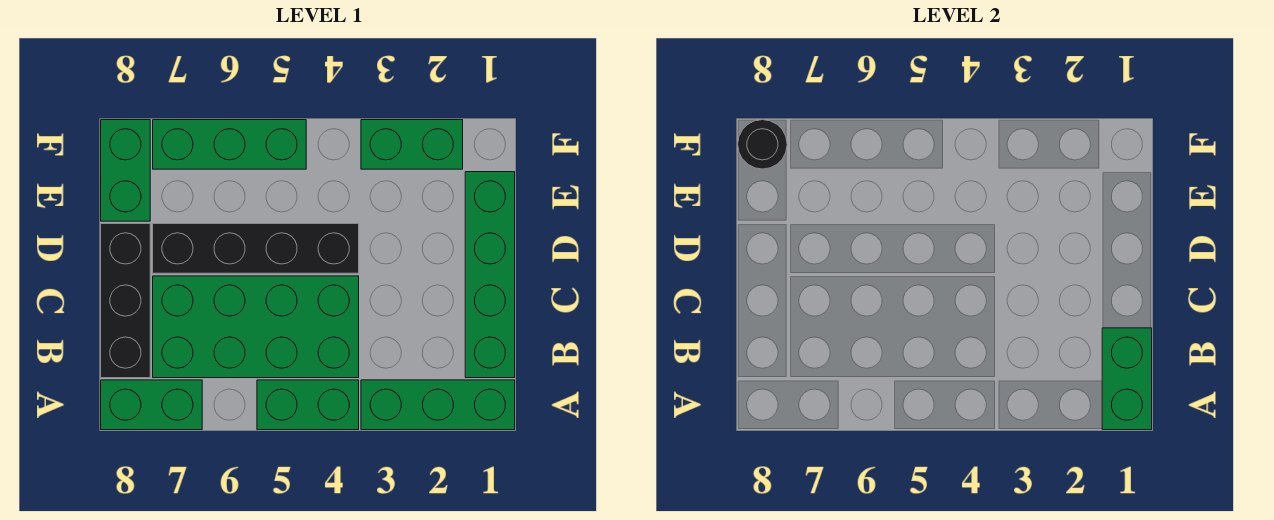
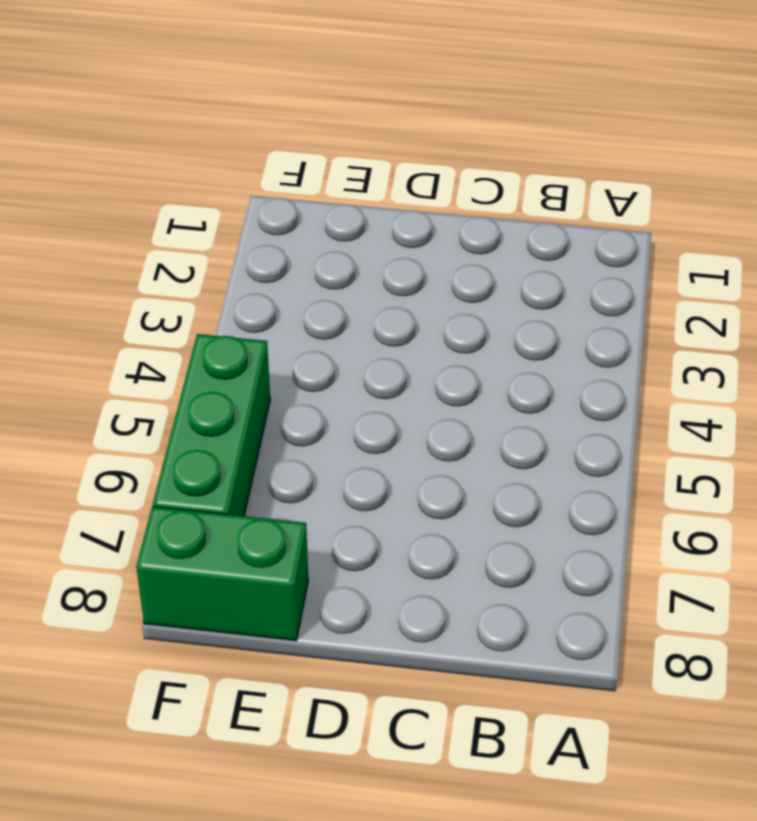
none -> green brick A1:A3 level 1
none -> green brick A4:A5 level 1
none -> green brick A7:A8 level 1

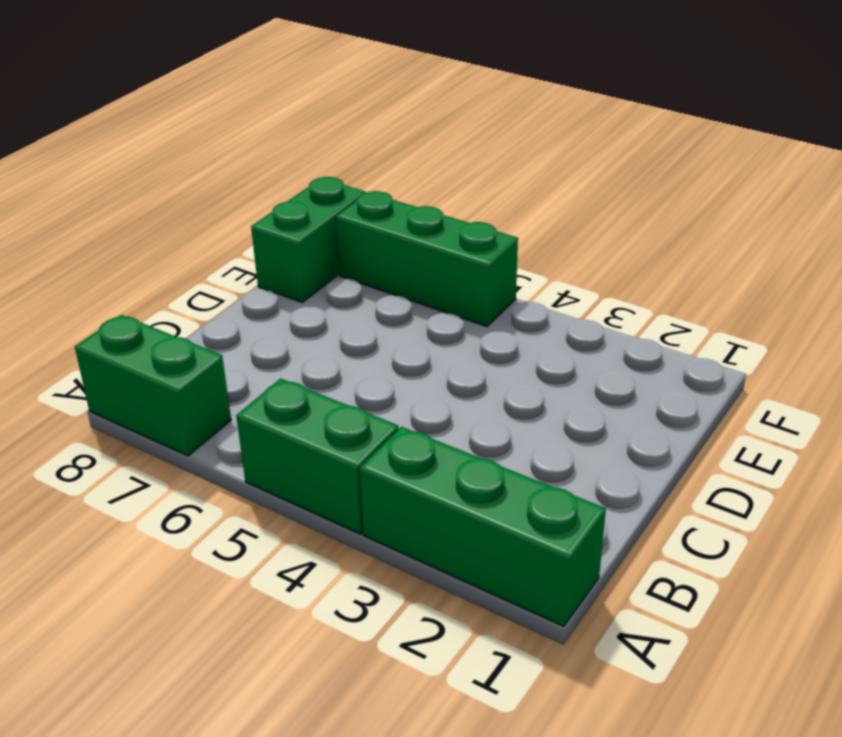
none -> green brick B1:E1 level 1
none -> green brick B4:C7 level 1
none -> black brick B8:D8 level 1

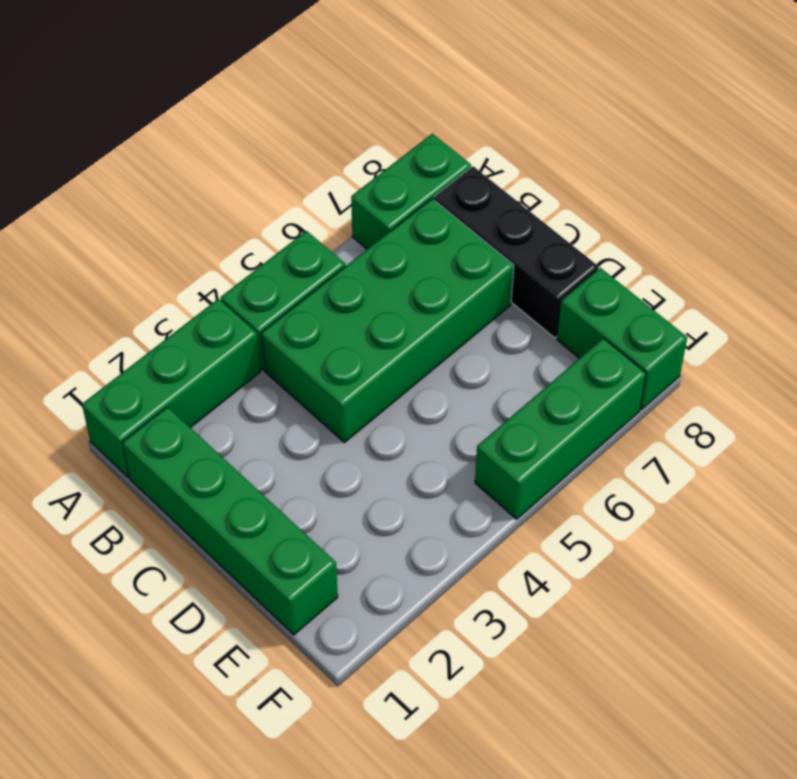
none -> black brick D4:D7 level 1
none -> green brick F2:F3 level 1
none -> green brick A1:B1 level 2

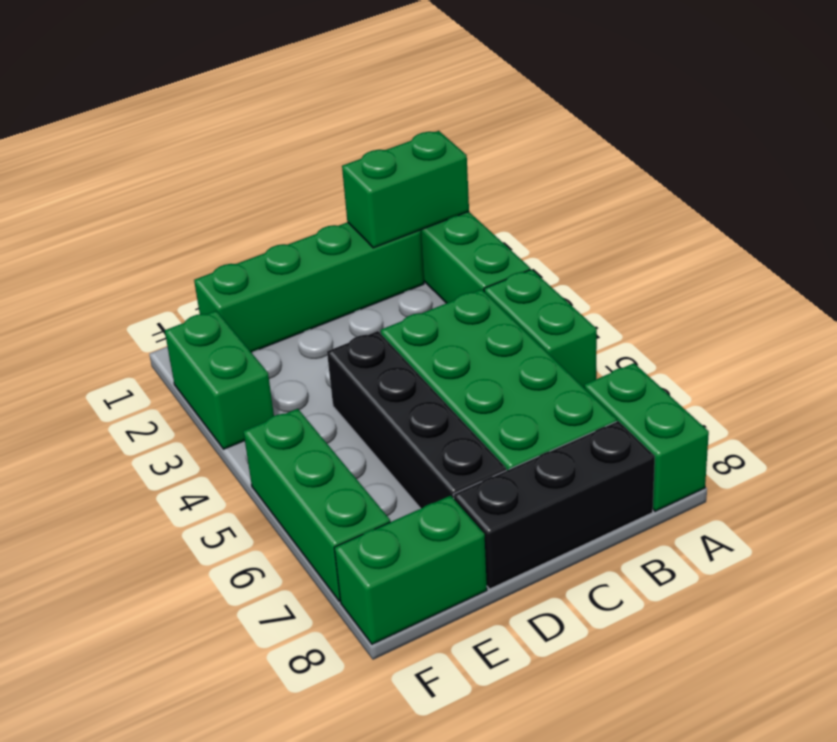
none -> black round brick F8 level 2

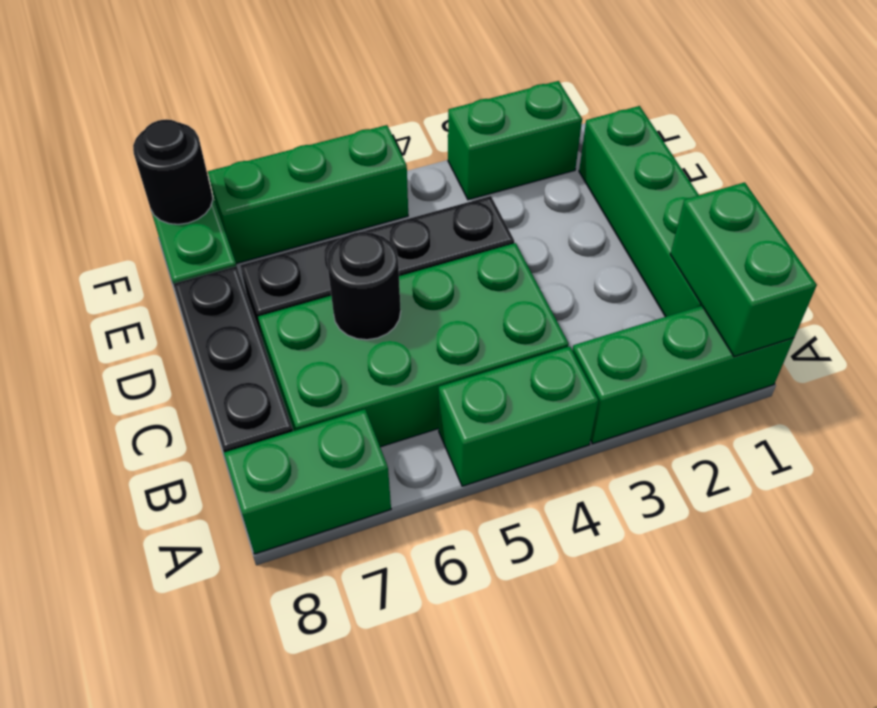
black round brick C6 level 2 -> none

